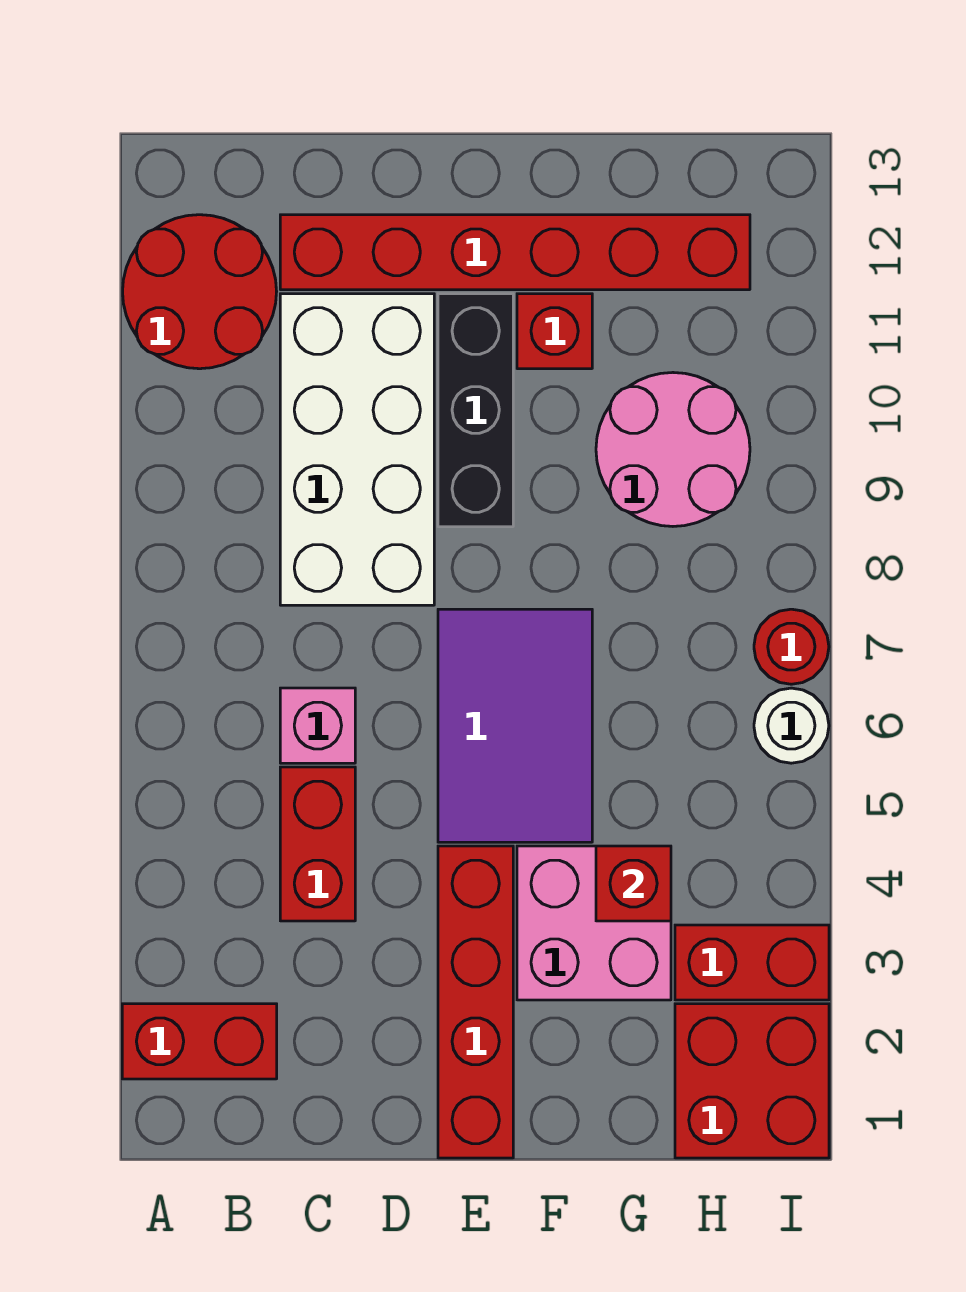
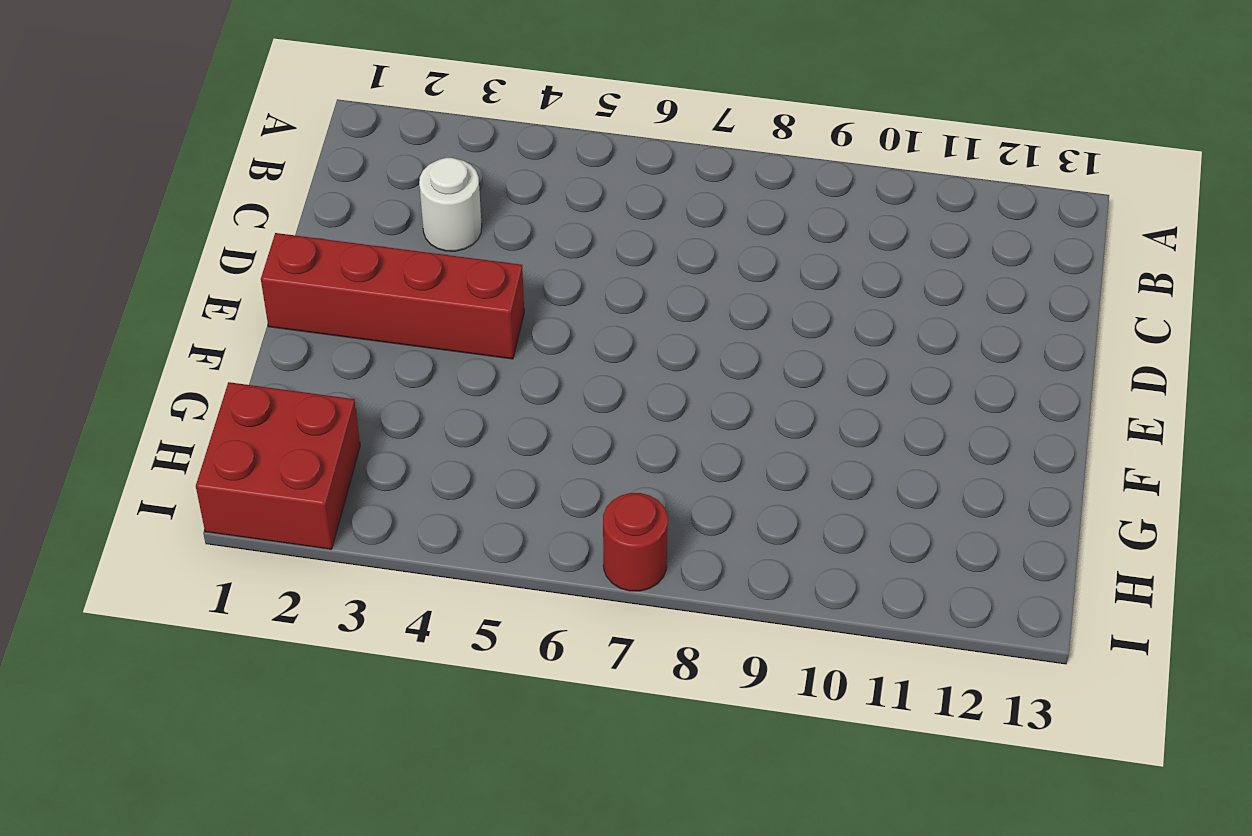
white round brick C3 level 1 -> white round brick I6 level 1
none -> red brick A2:B2 level 1
none -> red round brick A11:B12 level 1
none -> red brick C4:C5 level 1

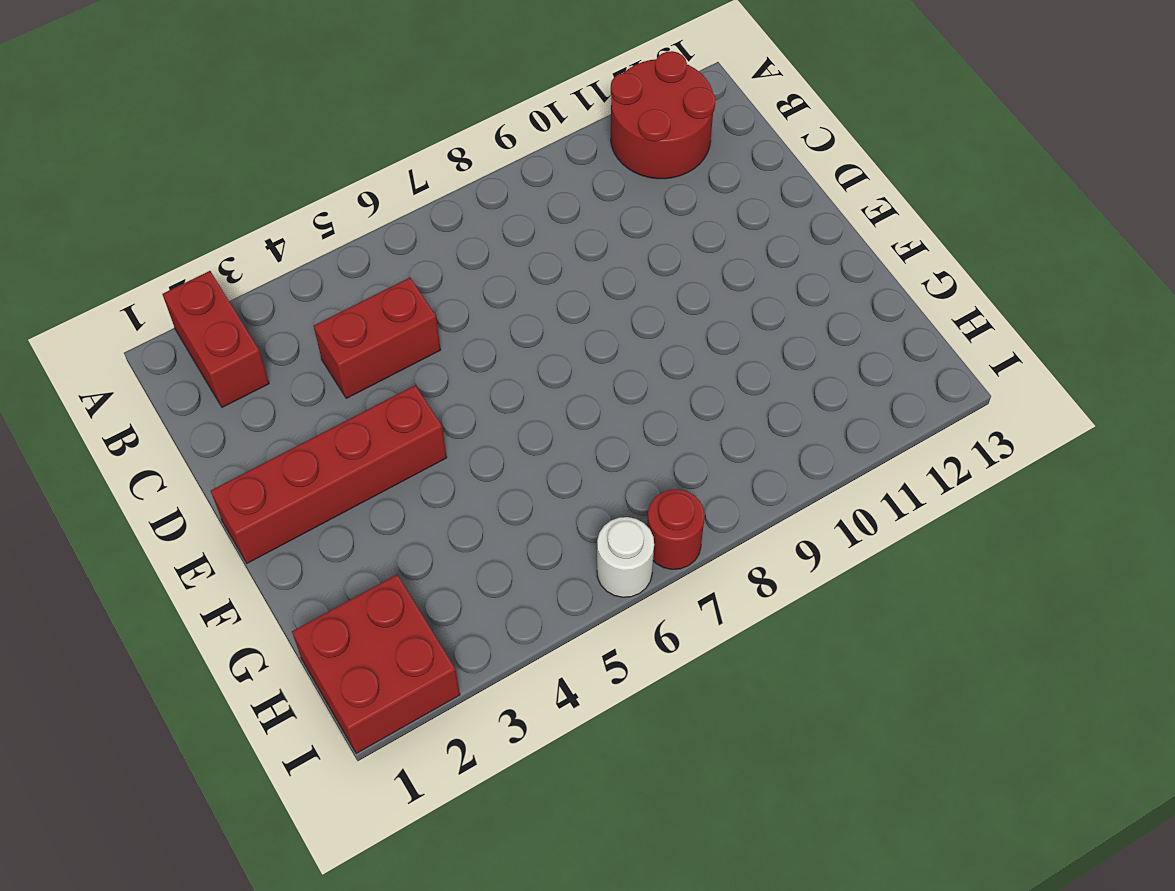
none -> pink brick C6 level 1
none -> white brick C8:D11 level 1
none -> red brick C12:H12 level 1

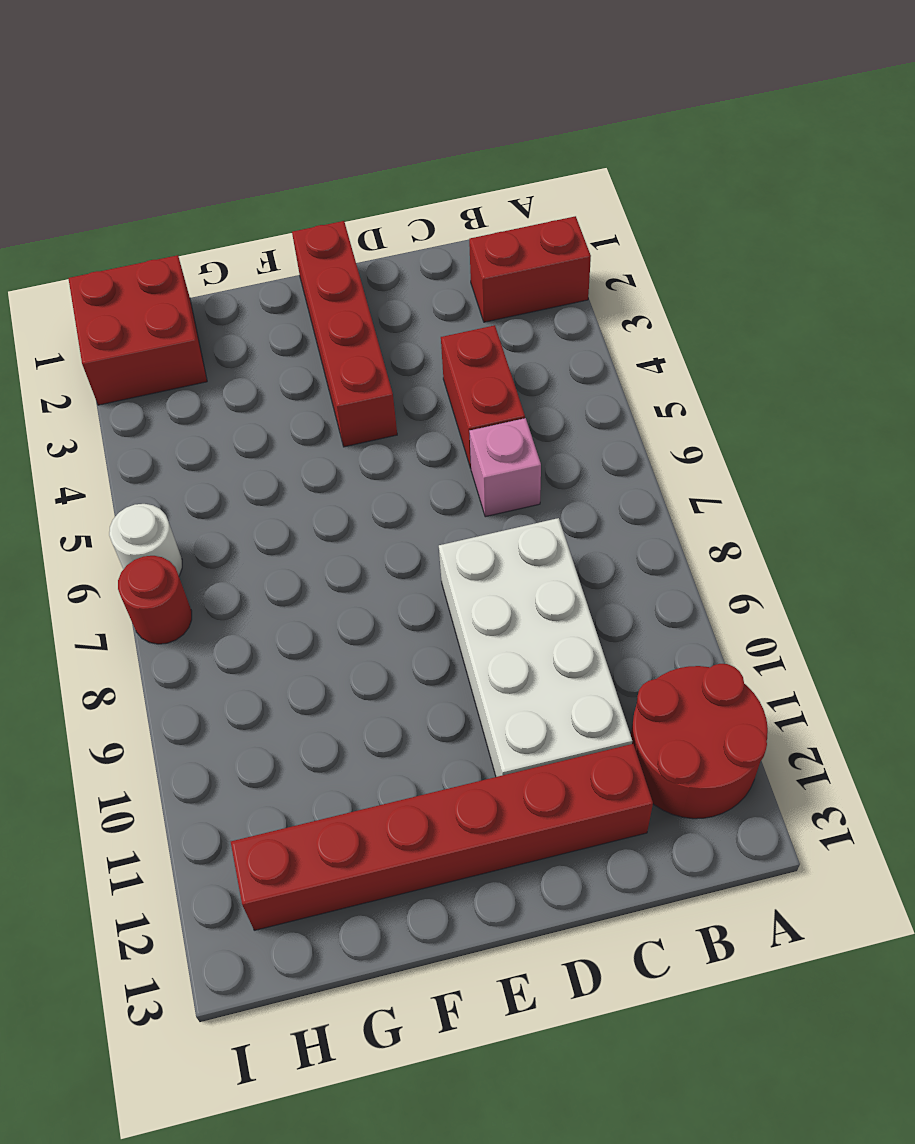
none -> purple tile E5:F7 level 1
none -> black brick E9:E11 level 1
none -> pink brick F3:G4 level 1

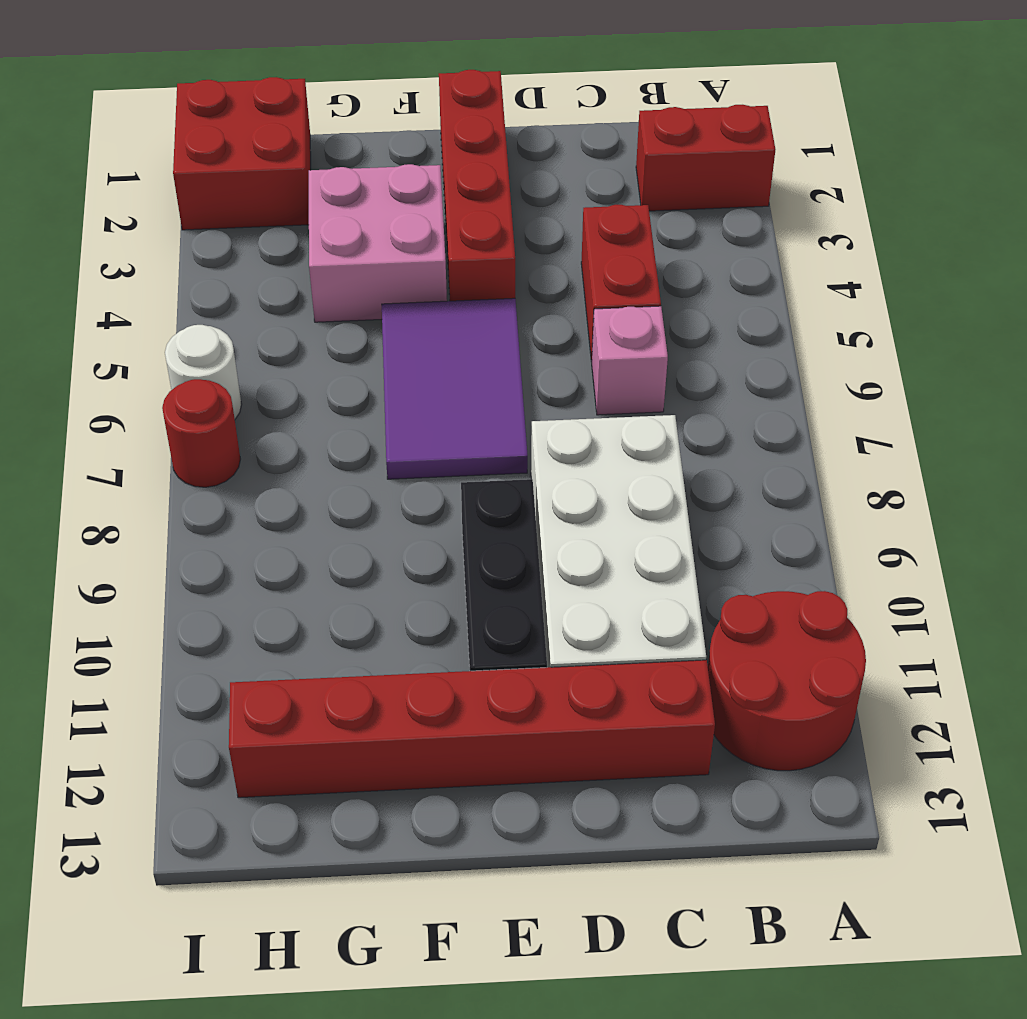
none -> red brick F11 level 1
none -> pink round brick G9:H10 level 1
none -> red brick H3:I3 level 1

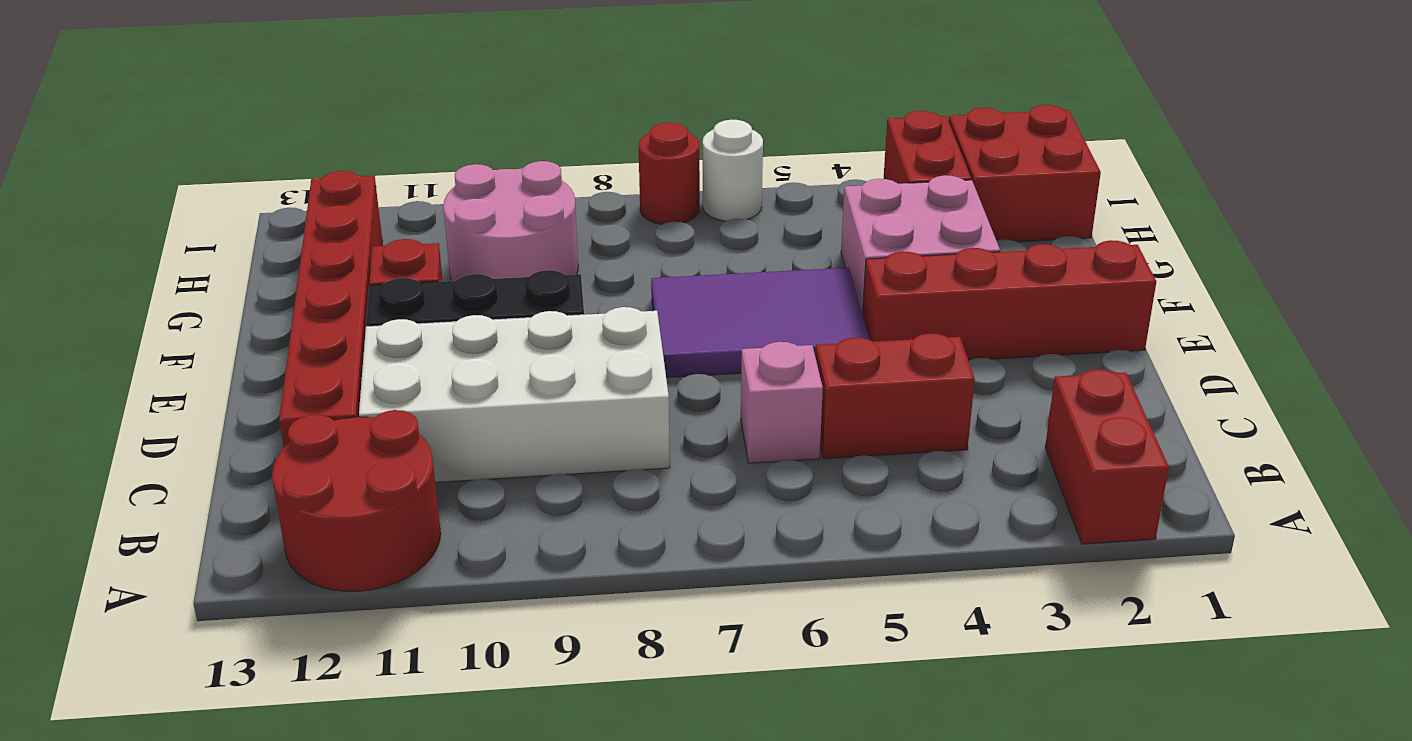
none -> red brick G4 level 2

